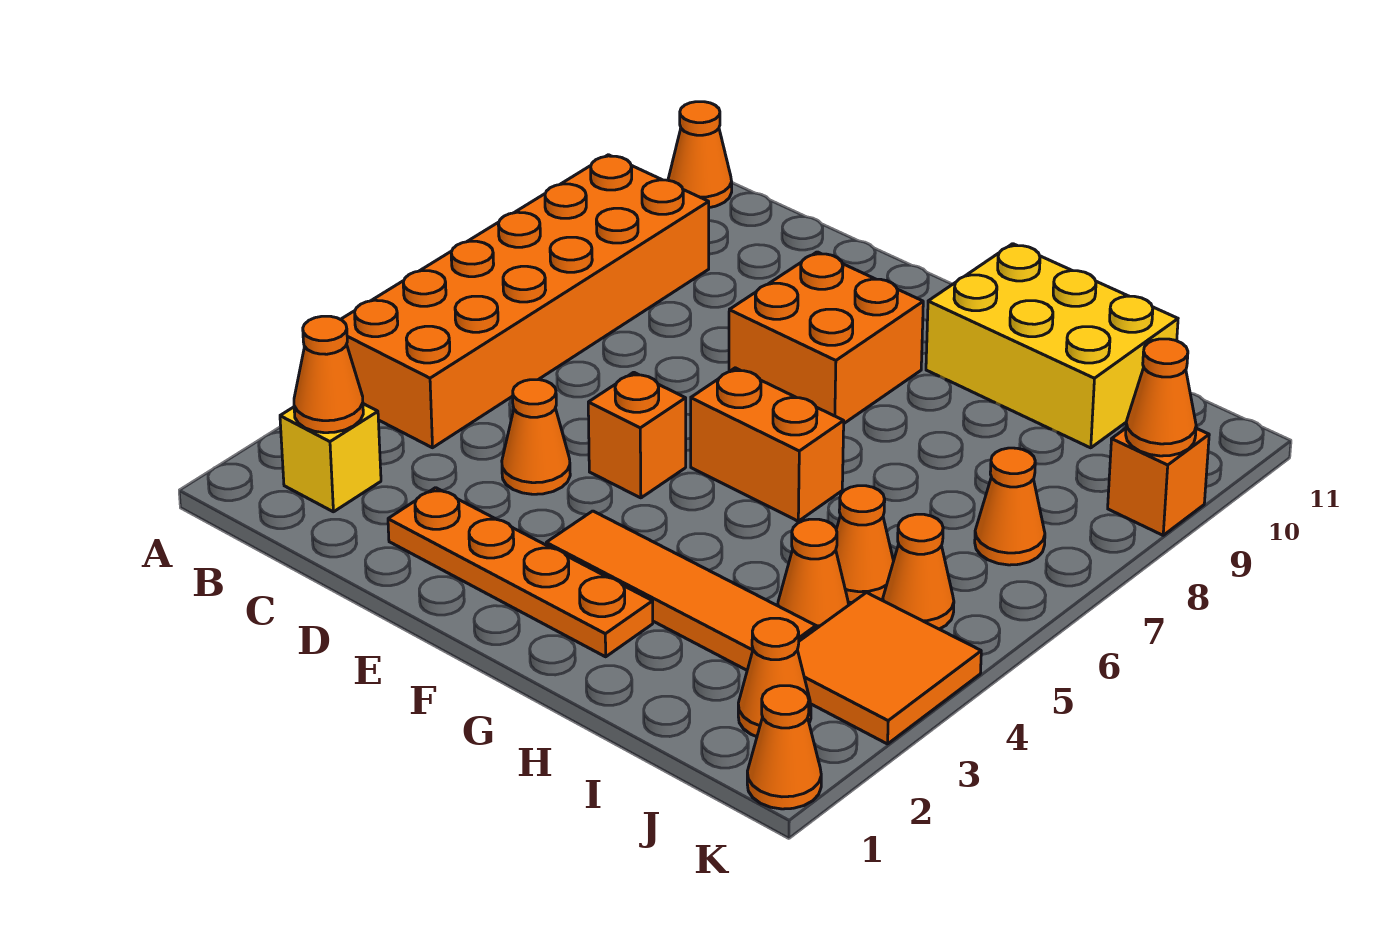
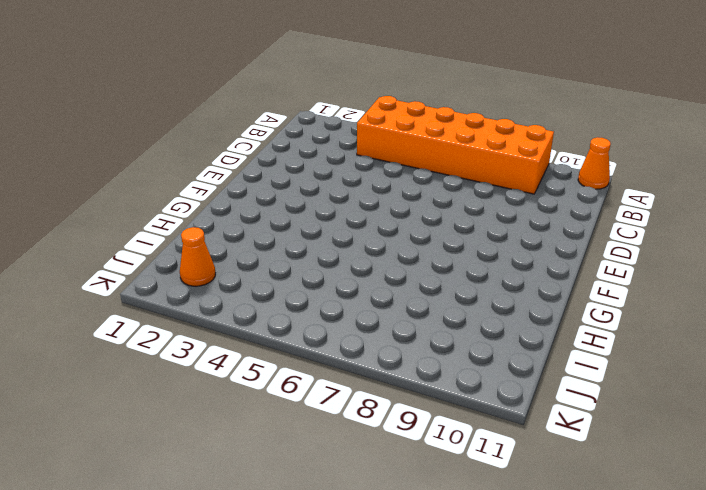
none -> yellow brick B2 level 1
none -> orange plate D2:G2 level 1
none -> orange cone D4 level 1

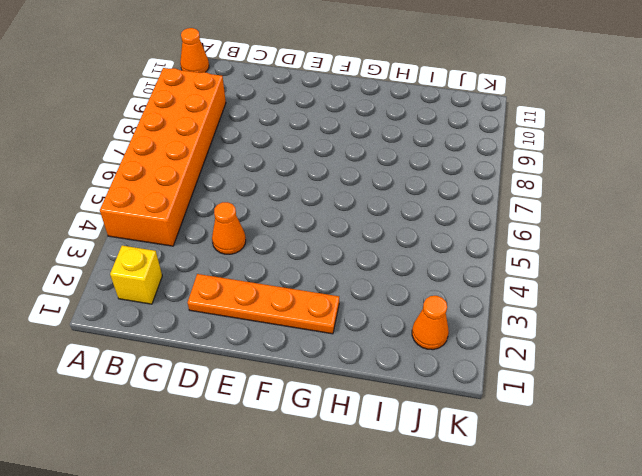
none -> orange brick E5 level 1
none -> orange brick E8:F9 level 1
none -> orange tile F3:I3 level 1

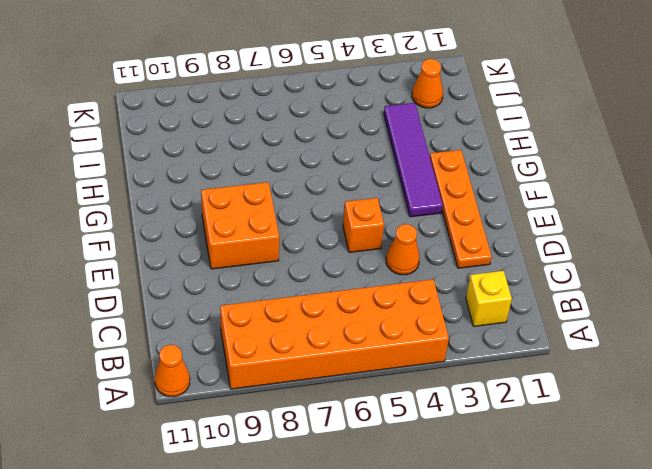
purple tile F3:I3 level 1 -> orange tile F3:I3 level 1
none -> orange brick F6:G6 level 1
none -> yellow brick G10:I11 level 1
none -> orange cone I4 level 1

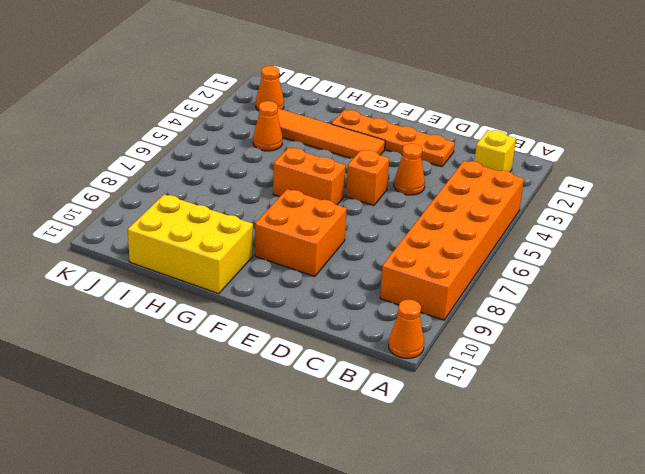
none -> orange cone I5 level 1
none -> orange tile J3:K4 level 1
none -> orange cone J5 level 1

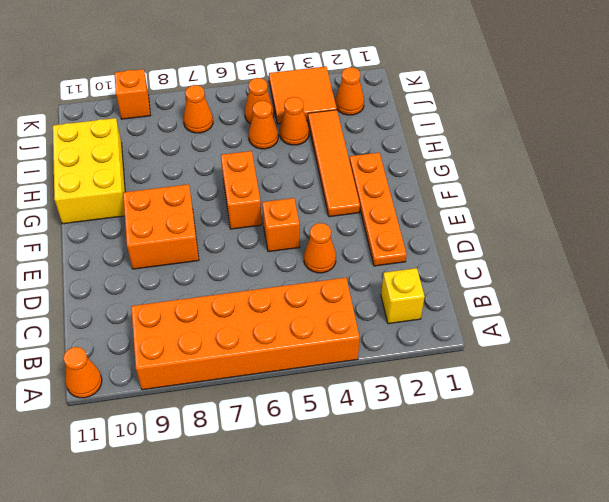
none -> orange cone K1 level 1
none -> orange cone B2 level 2
none -> orange cone K9 level 2

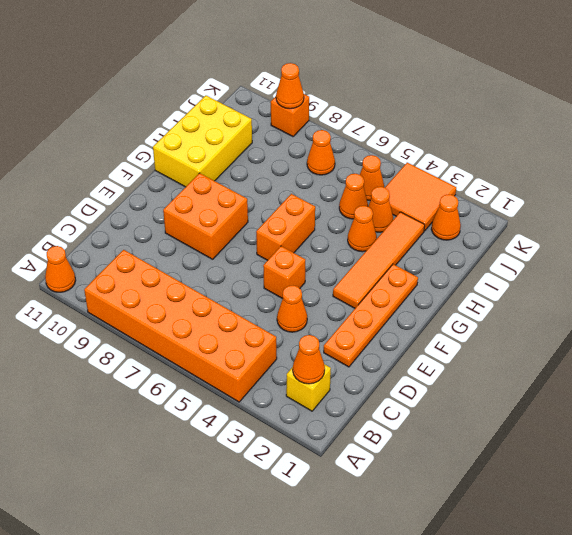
orange cone H4 level 1 -> orange cone K1 level 1

